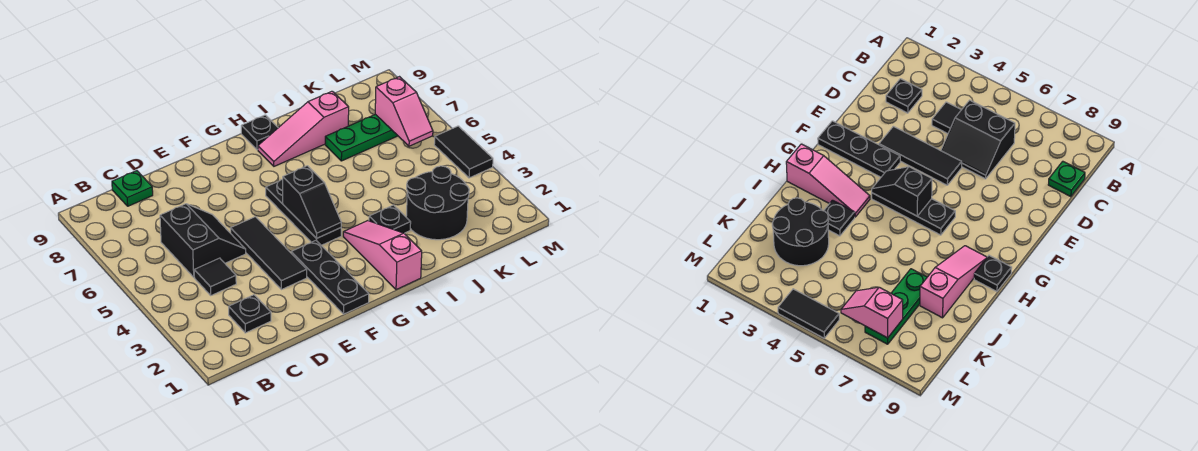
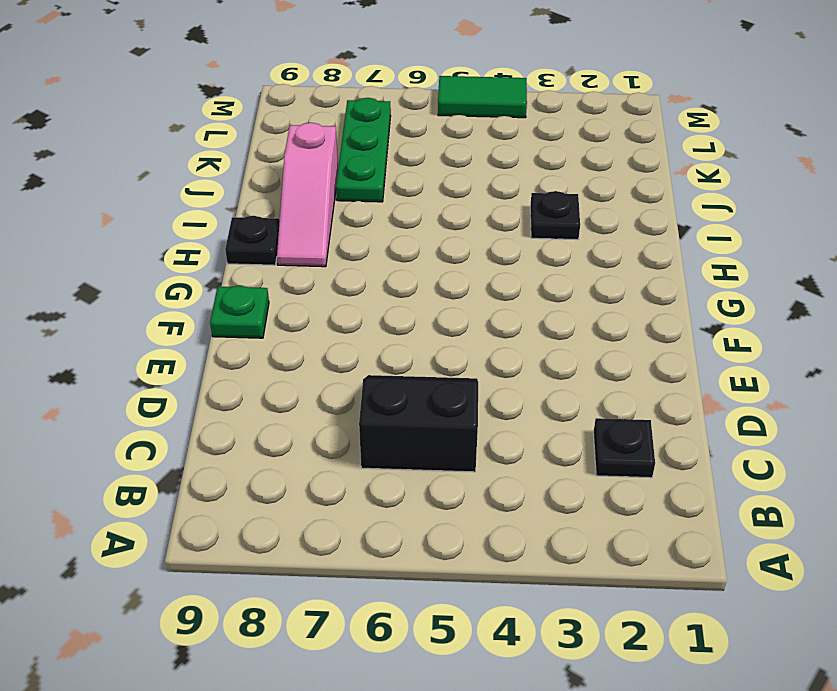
green plate F9 level 1 -> green plate C9 level 1
green tile M4:M5 level 1 -> black tile M4:M5 level 1
none -> black tile C4 level 1
none -> black tile E3:E5 level 1
none -> black plate F1:F3 level 1

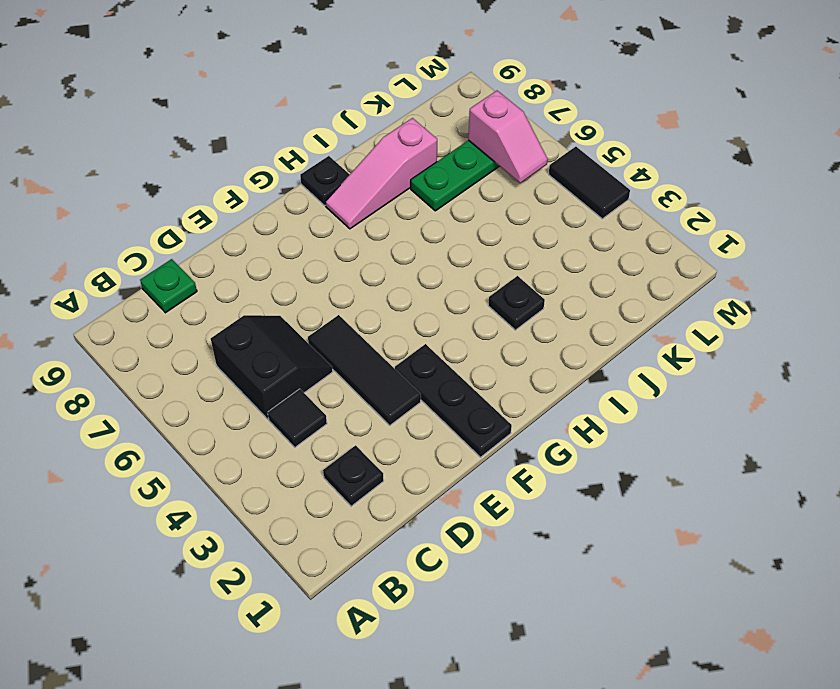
none -> black plate G4:G6 level 1
none -> pink slope H1:H3 level 1 top 1
none -> black round brick J2:K3 level 1

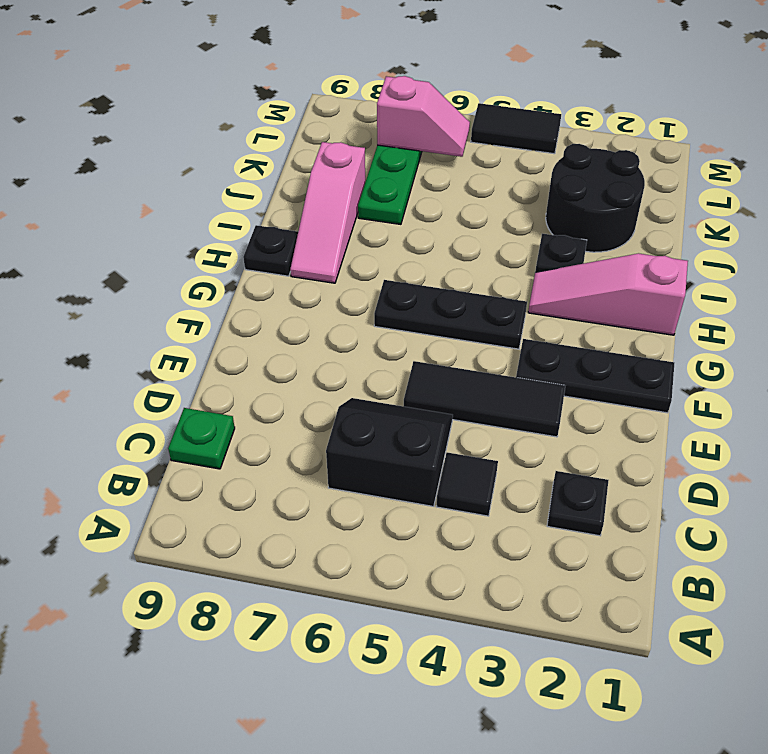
none -> black slope G4:G5 level 2 top 5

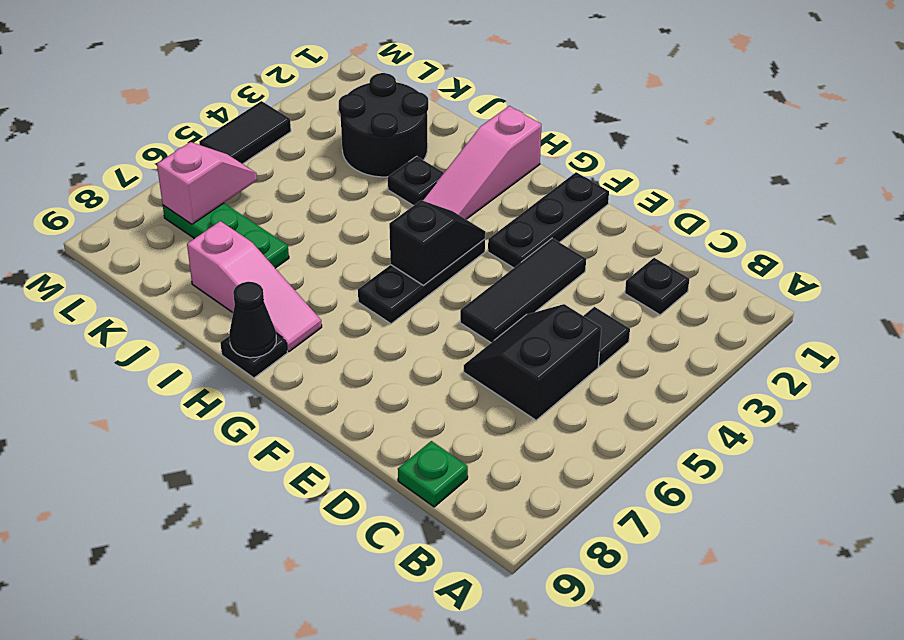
black cone H9 level 2 -> none

